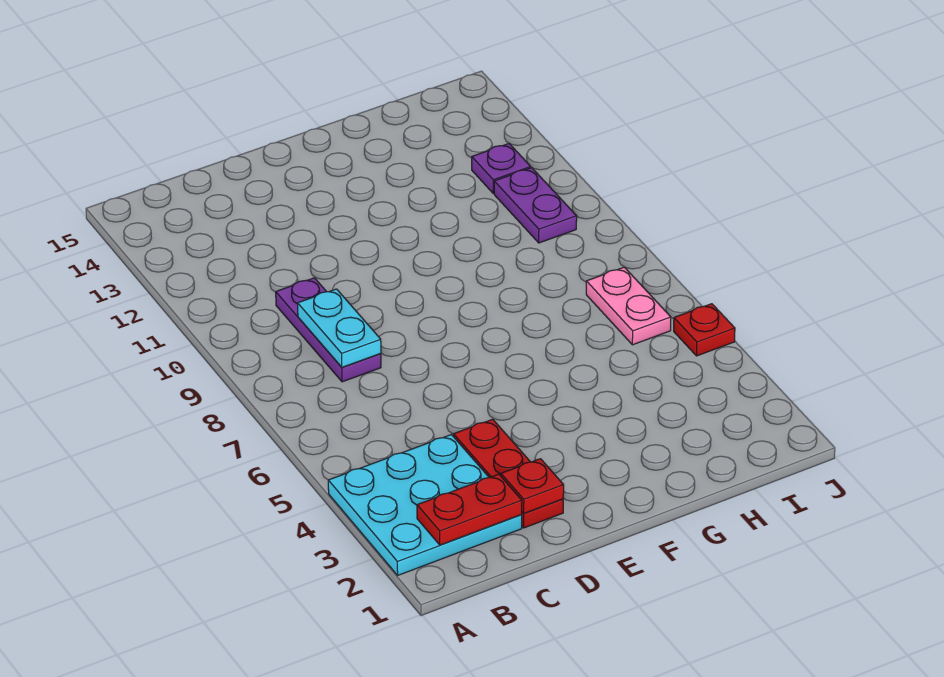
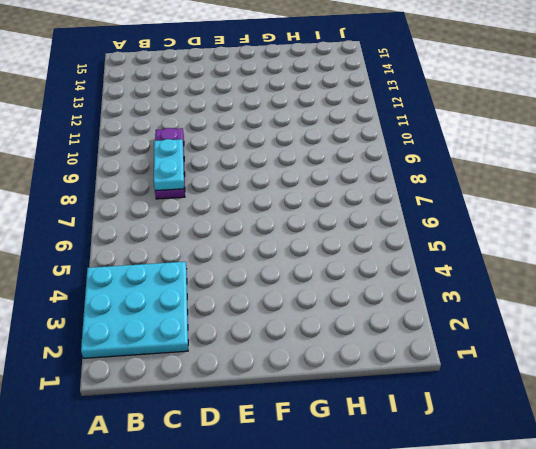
none -> red plate D2:D4 level 1
none -> pink plate I6:I7 level 1

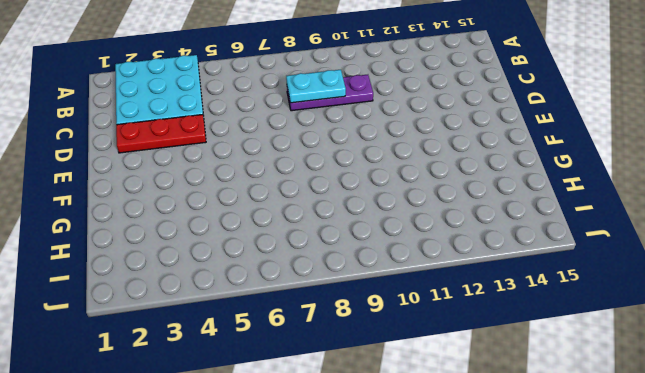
none -> pink plate I6:I7 level 1
none -> purple plate I10:I11 level 1

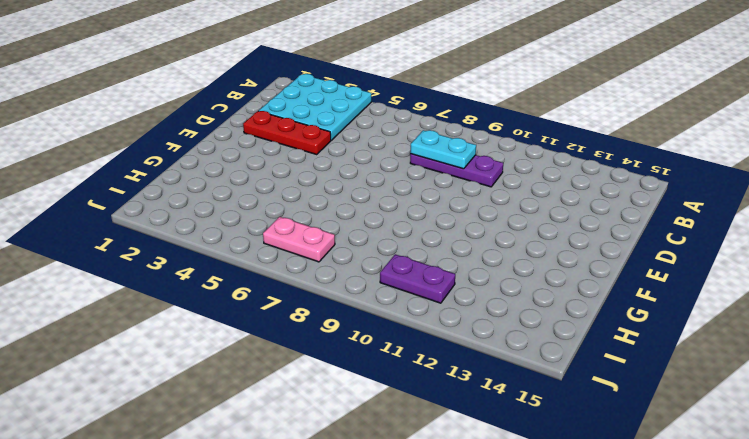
none -> purple plate I12 level 1
none -> red plate J5 level 1

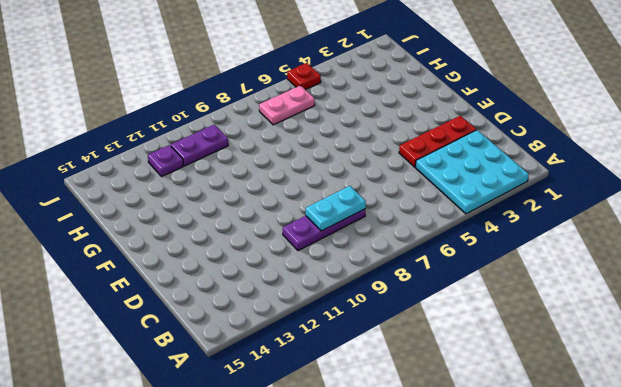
none -> red plate B2:C2 level 2
none -> red plate D2 level 2

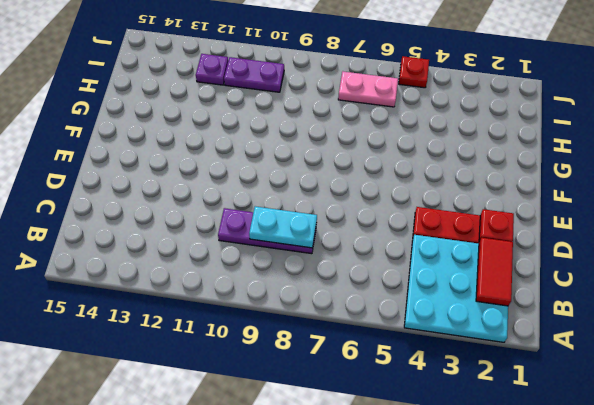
red tile B2:C2 level 2 -> red plate B2:C2 level 2

